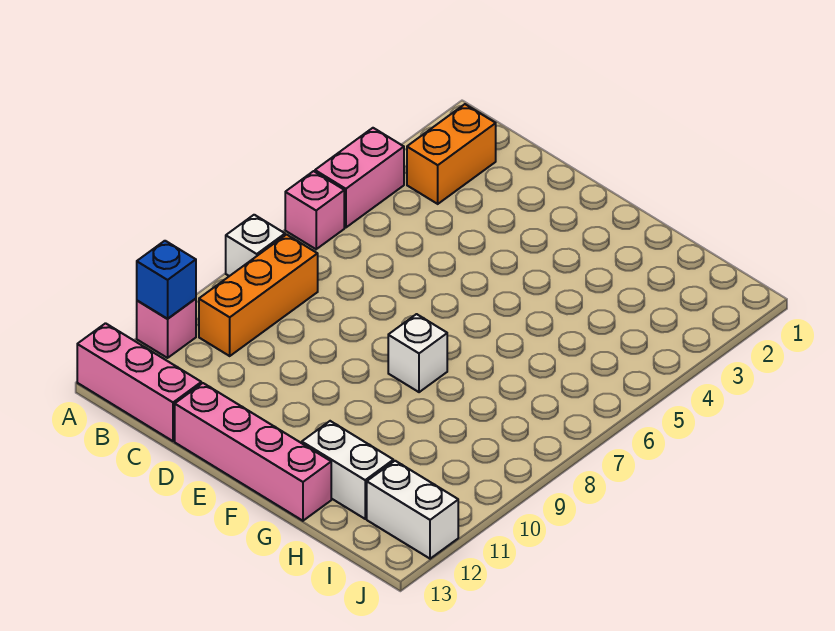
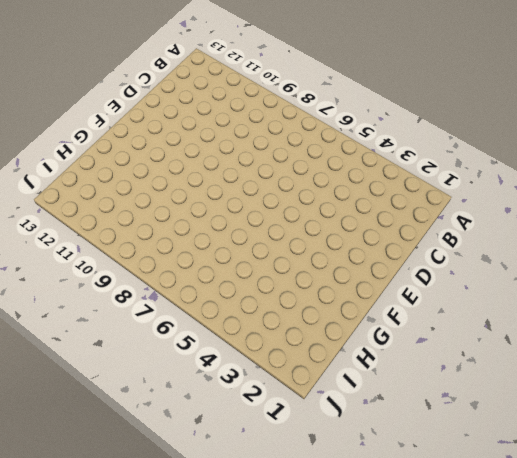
none -> pink brick A4:A5 level 1
none -> pink brick A6 level 1
none -> white brick A8 level 1

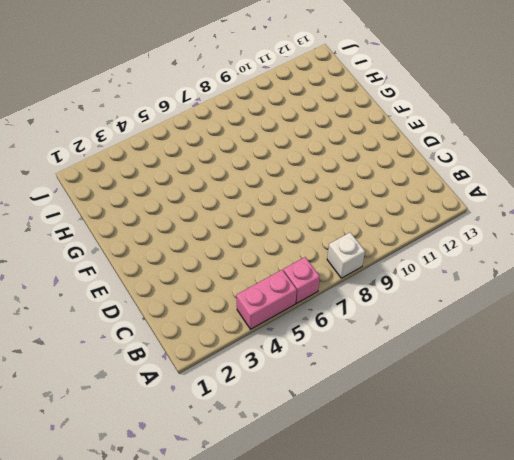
none -> pink brick A11 level 1
none -> pink brick A13:C13 level 1
none -> orange brick B2:B3 level 1

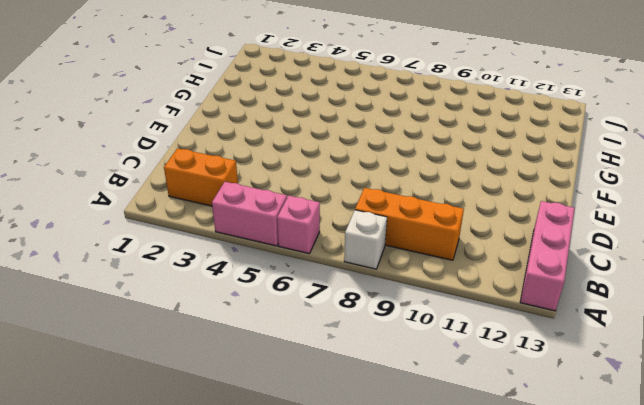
none -> pink brick A11 level 1
none -> pink brick D13:G13 level 1
none -> white brick F8 level 1

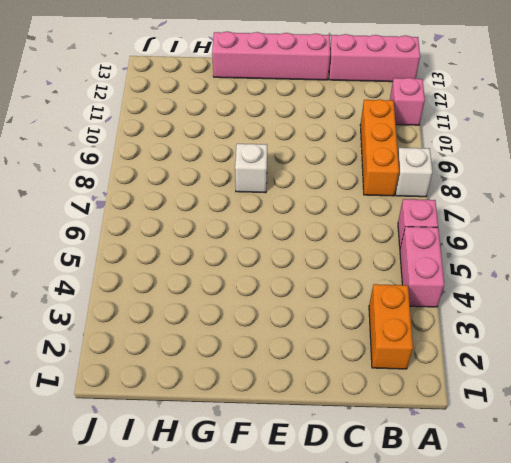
none -> white brick G12:H12 level 1
none -> white brick I12:J12 level 1
none -> blue brick A11 level 2

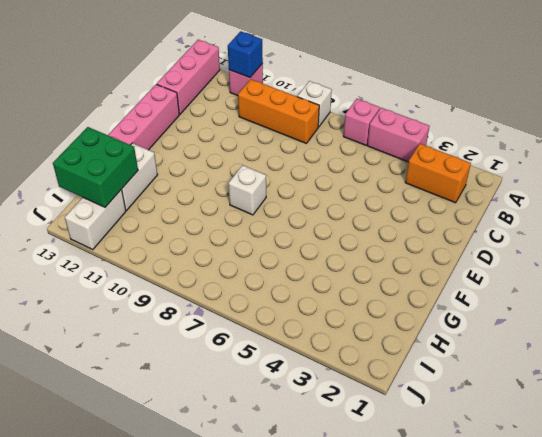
green brick H12:I13 level 2 -> none

